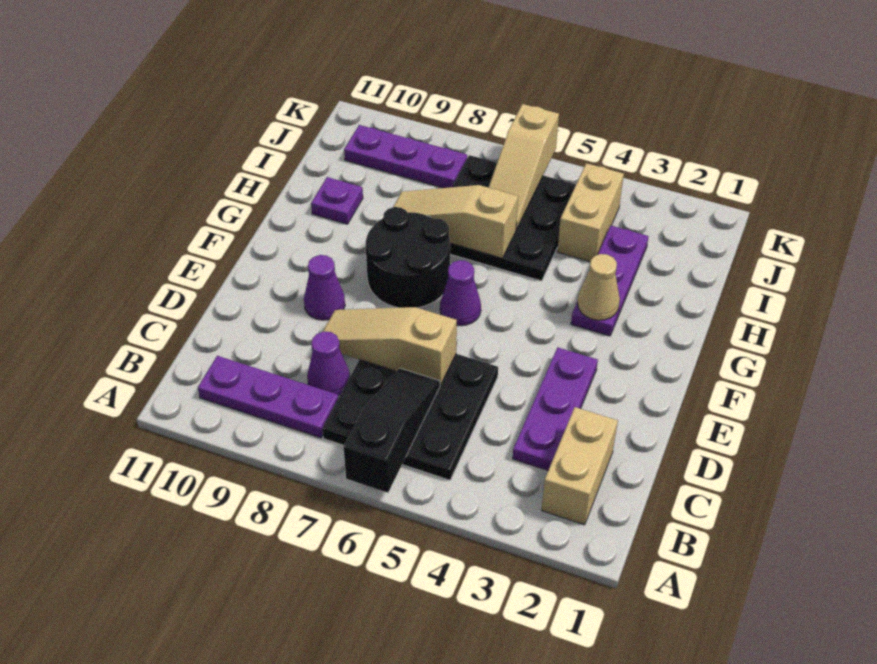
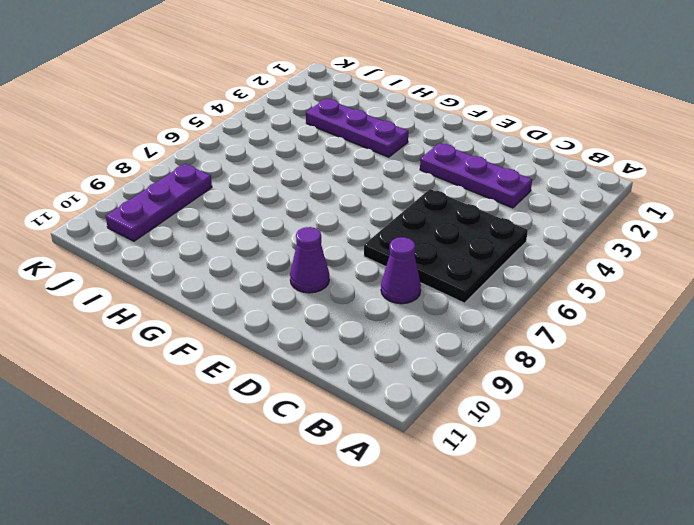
none -> tan brick B2:C2 level 1
none -> purple plate B8:B10 level 1
none -> purple cone F6 level 1

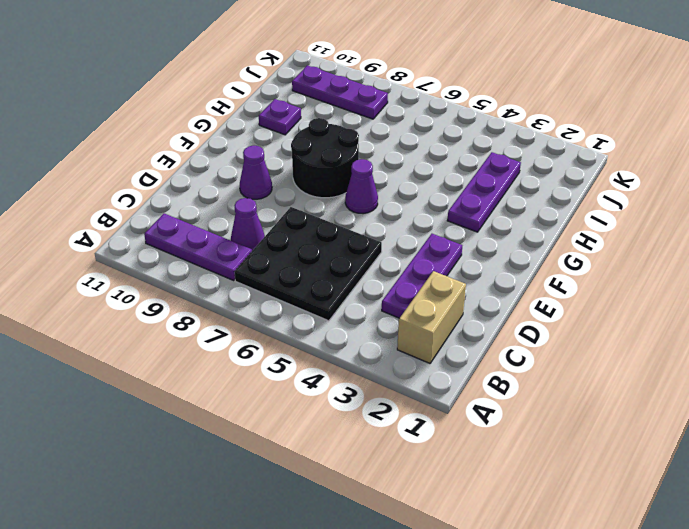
none -> black plate H5:J7 level 1
none -> tan brick I4:J4 level 1
none -> black slope A6:C6 level 2 top A

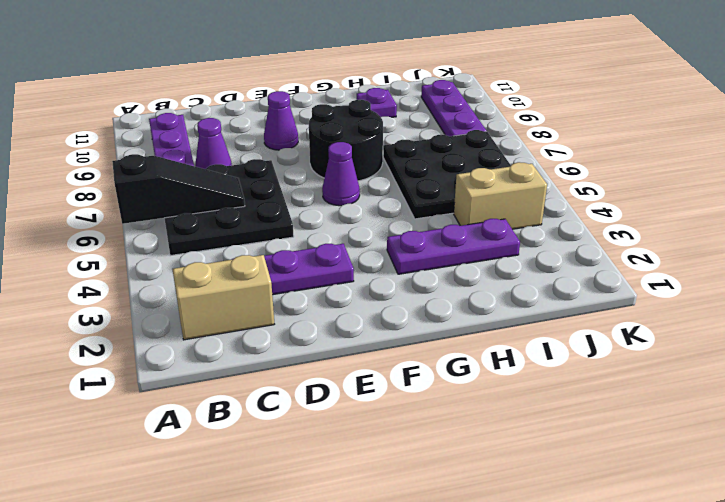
none -> tan slope D6:D8 level 2 top 6
none -> tan cone G3 level 2
none -> tan slope H6:H8 level 2 top 6

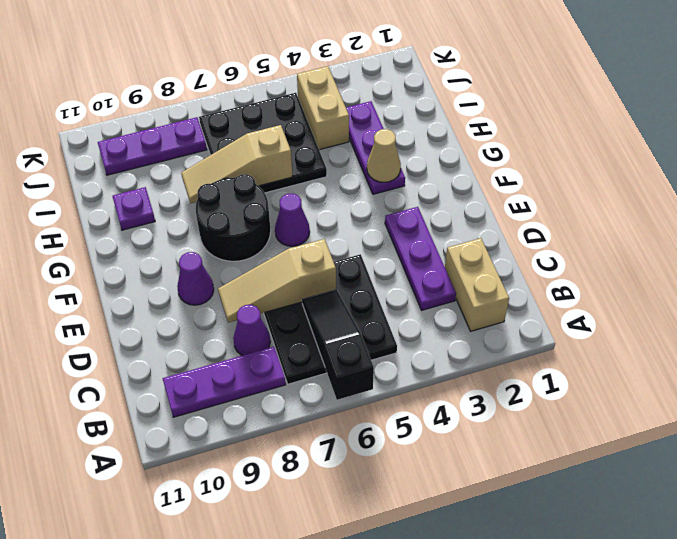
none -> tan slope I6:K6 level 2 top K

